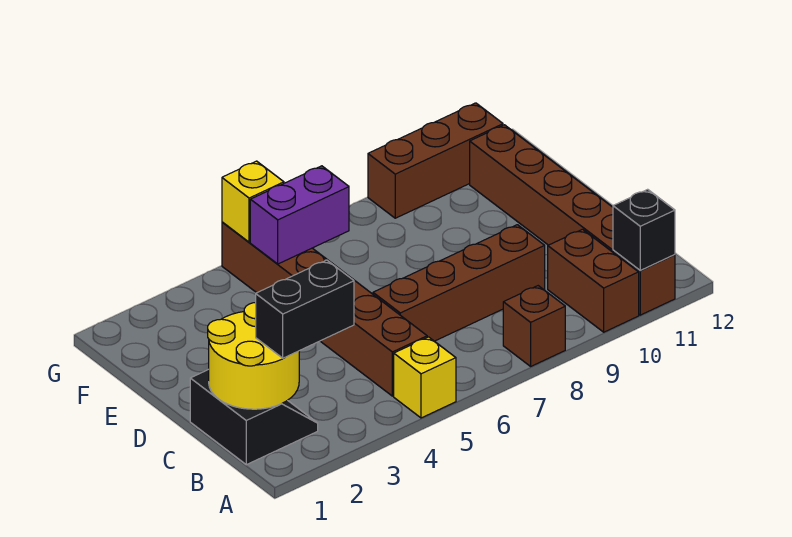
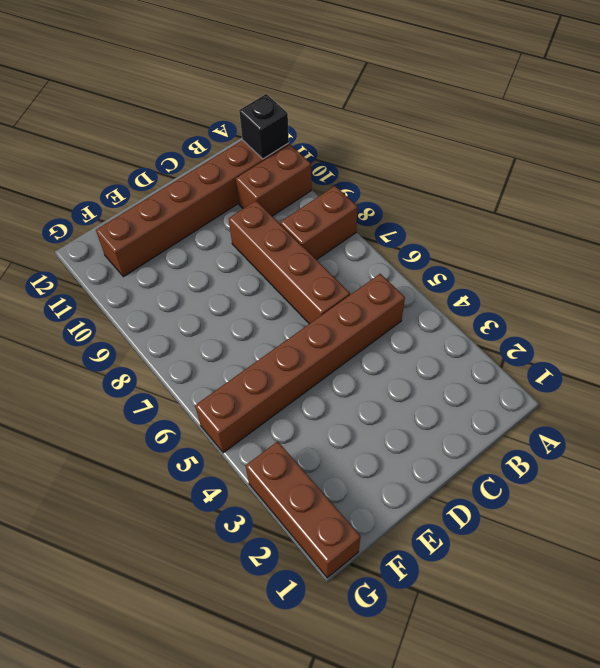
brown brick A8:B8 level 1 -> brown brick A8 level 1
brown brick G1:G3 level 1 -> brown brick G9:G11 level 1
none -> yellow brick A5 level 1
none -> black slope B1:C2 level 1 top 1
none -> yellow round brick B1:C2 level 2

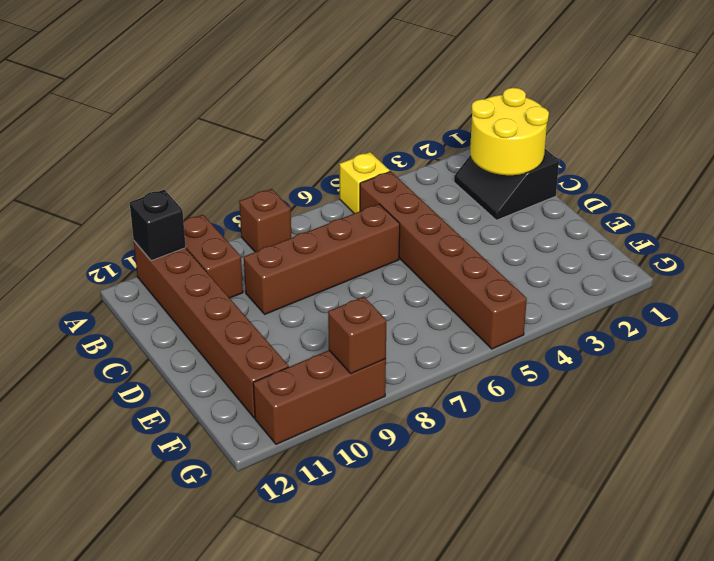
brown brick G9 level 2 -> none
none -> purple brick F5:F6 level 2
none -> yellow brick G5 level 2
none -> black brick B2:B3 level 3

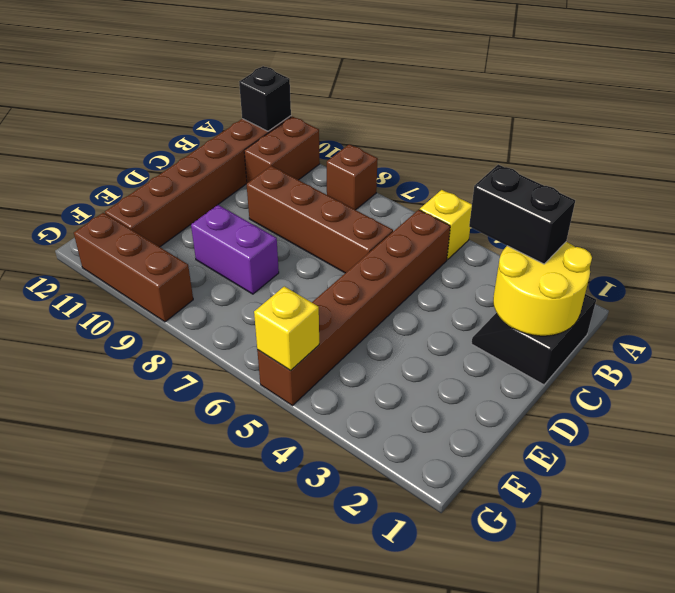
purple brick E8:E9 level 1 -> purple brick F5:F6 level 2

